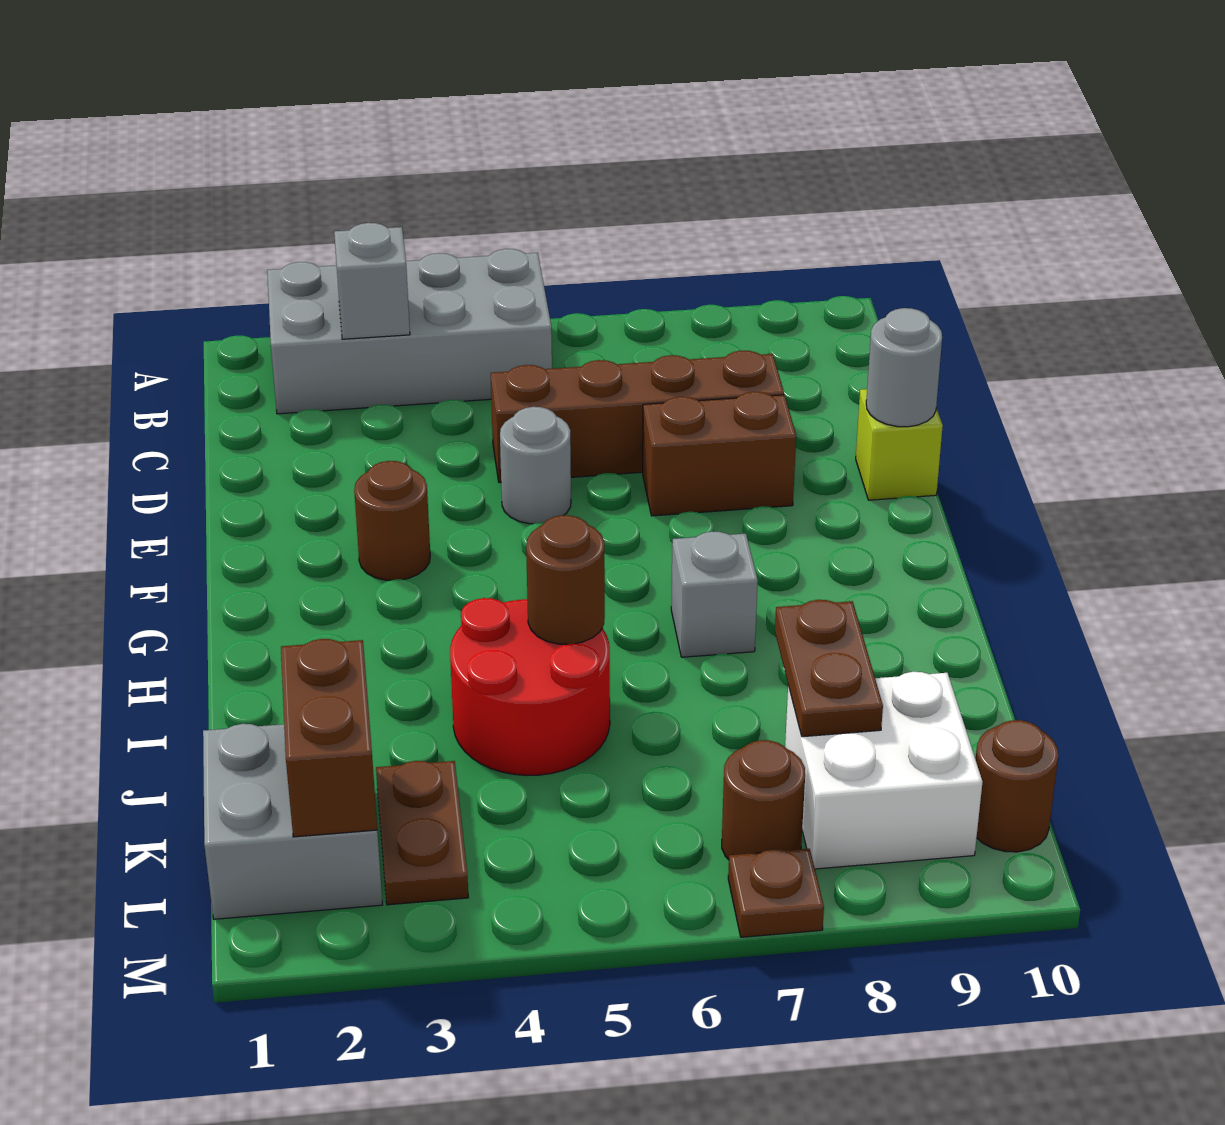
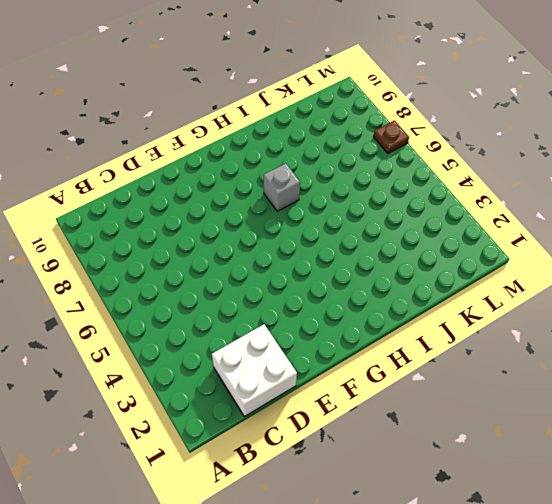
white brick C1:D2 level 1 -> white brick K8:L9 level 1
none -> grey brick A2:B5 level 1
none -> brown brick D5:D8 level 1
none -> grey round brick E5 level 1

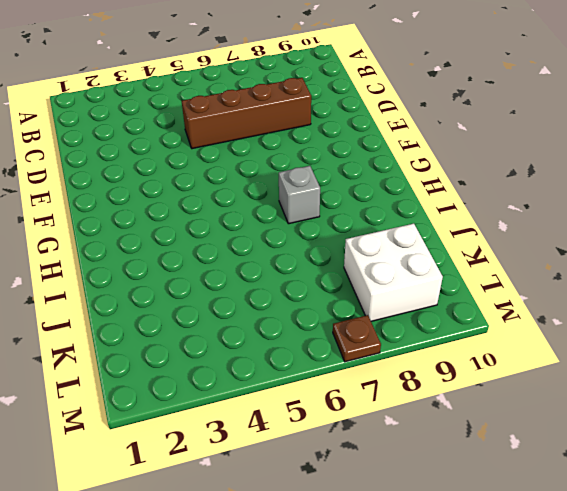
none -> grey brick A2:B5 level 1
none -> grey round brick E5 level 1
none -> brown brick E7:E8 level 1

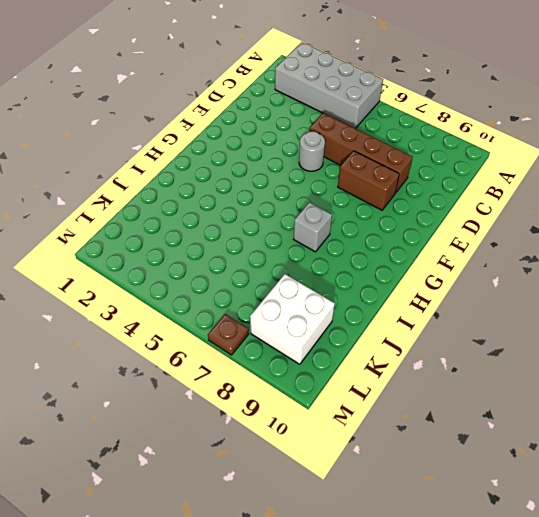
none -> lime brick E10 level 1
none -> brown round brick F3 level 1
none -> red round brick I4:J5 level 1

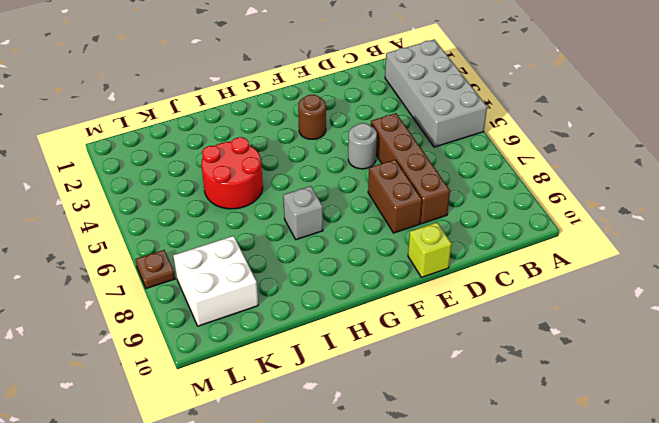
none -> grey brick K1:L2 level 1
none -> brown plate K3:L3 level 1
none -> brown round brick L7 level 1

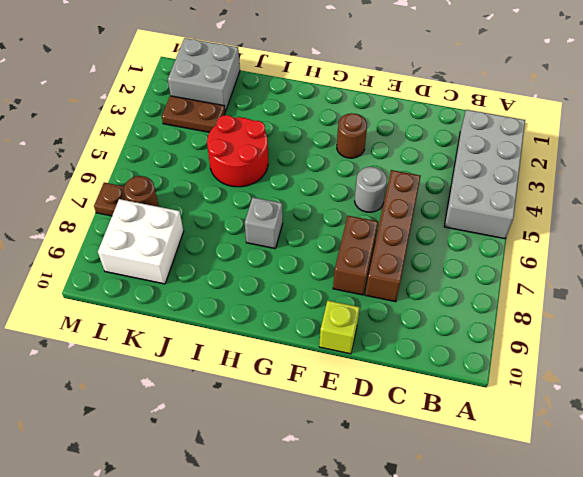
none -> brown round brick L10 level 1
none -> grey brick B3 level 2
none -> grey round brick E10 level 2

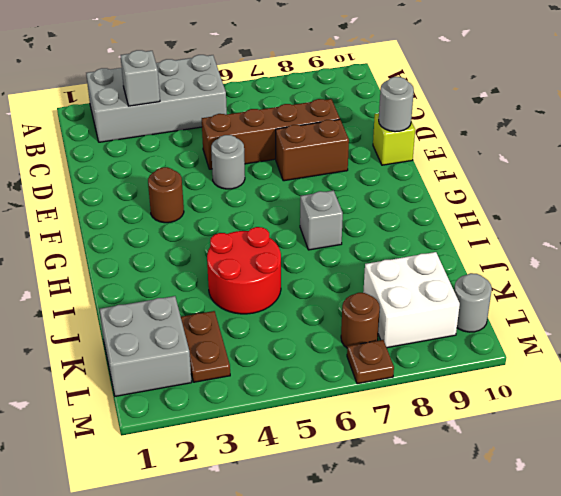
grey round brick L10 level 1 -> brown round brick L10 level 1
none -> brown round brick I5 level 2
none -> brown plate J8:K8 level 2
none -> brown brick K2:L2 level 2

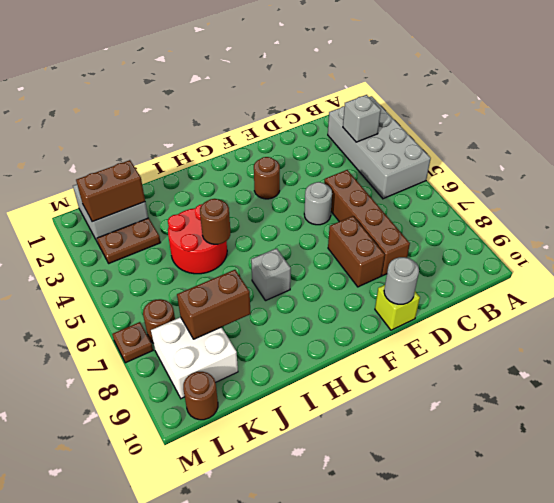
brown brick J8:K8 level 2 -> brown plate J8:K8 level 2

